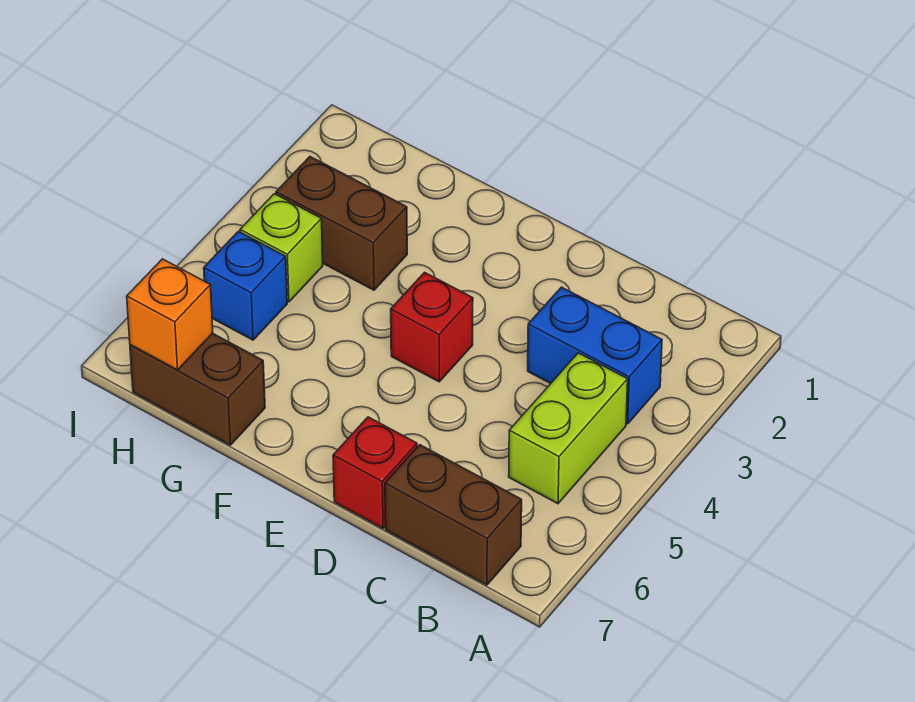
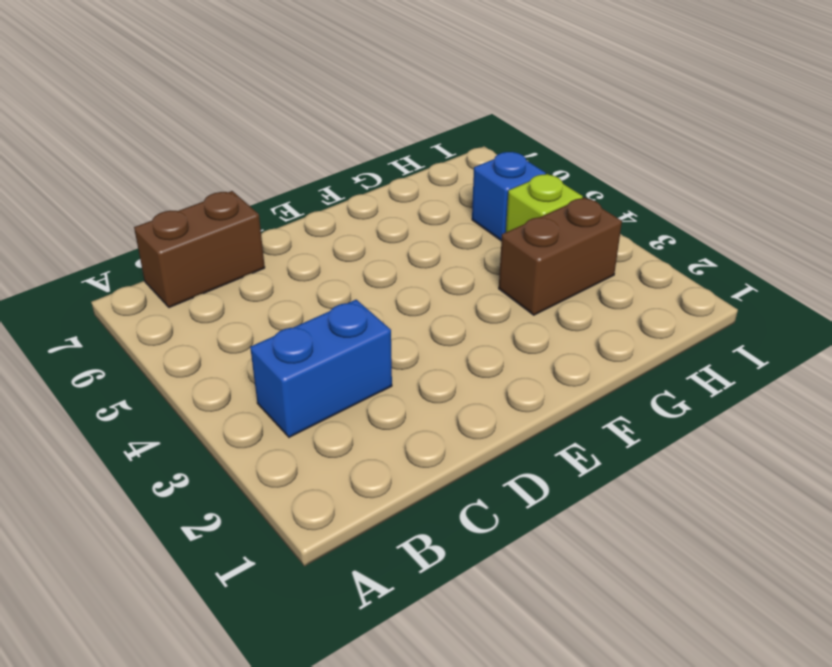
none -> lime brick B4:B5 level 1
none -> red brick D7 level 1

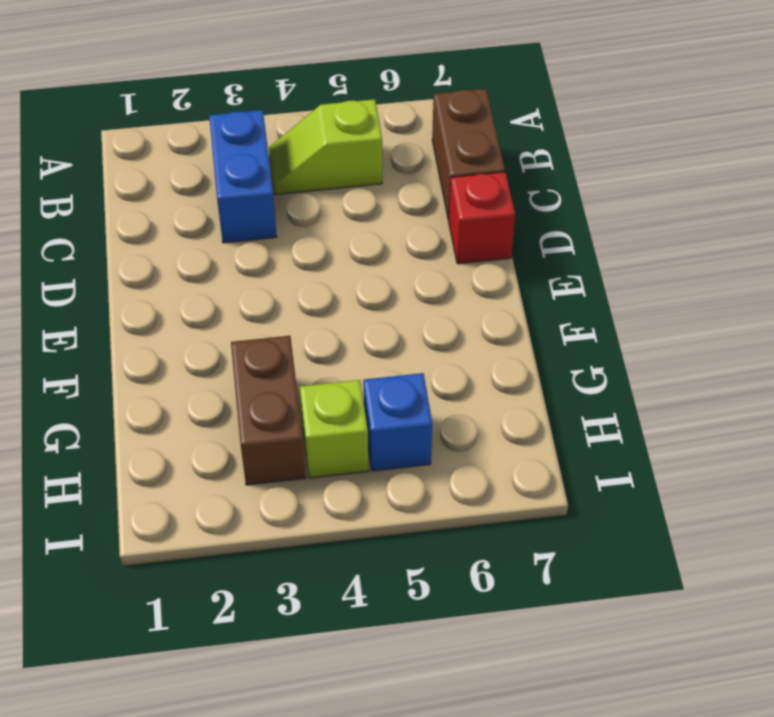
lime slope B4:B5 level 1 top 5 -> lime brick B4:B5 level 1
none -> red brick E4 level 1
none -> brown brick G7:H7 level 1

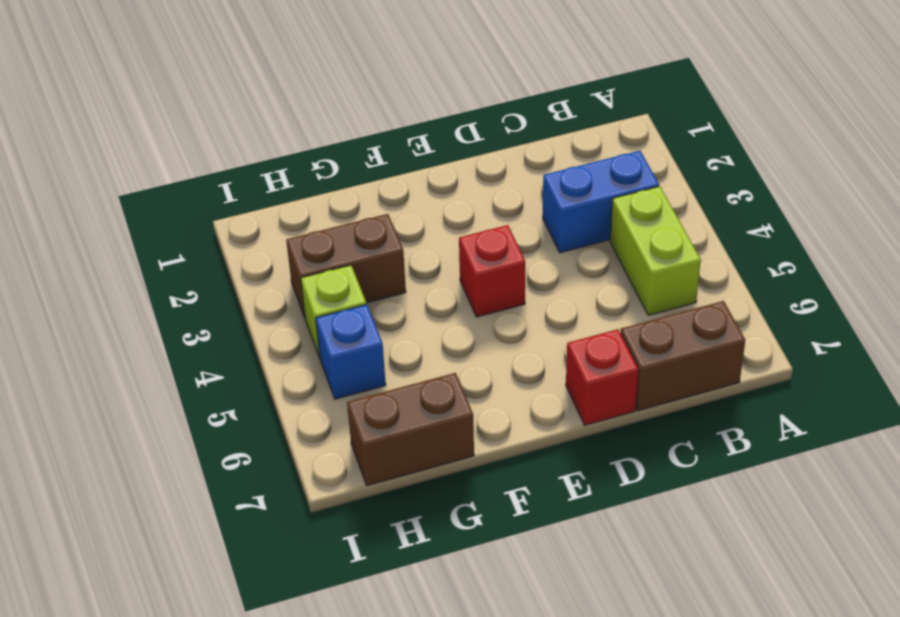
none -> orange brick H7 level 2

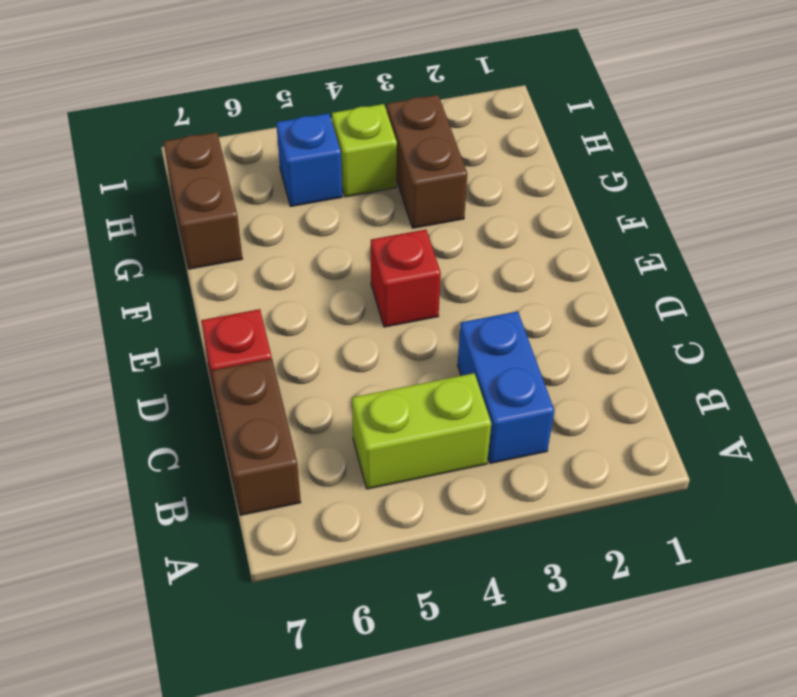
none -> orange brick H7 level 2

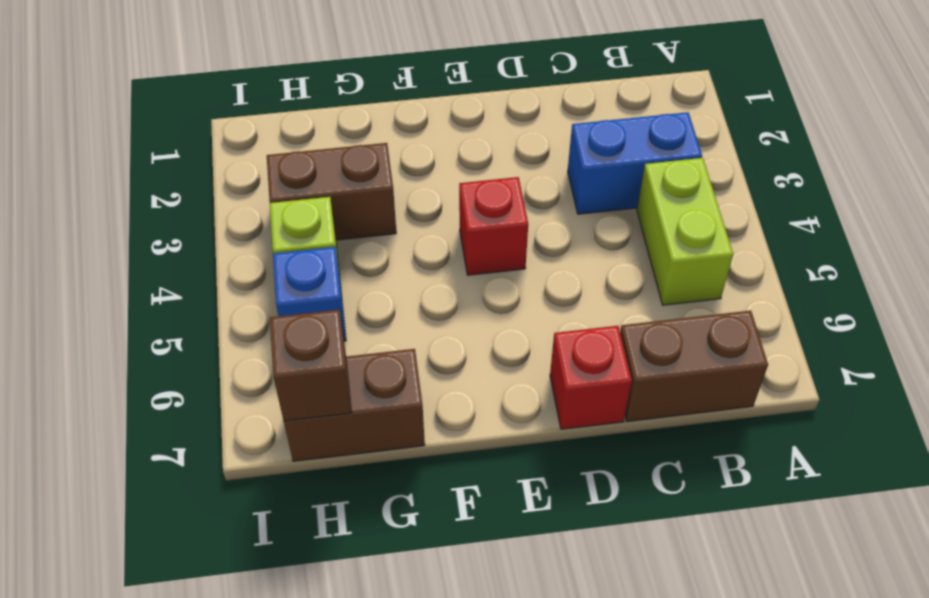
brown brick H7 level 2 -> orange brick H7 level 2

